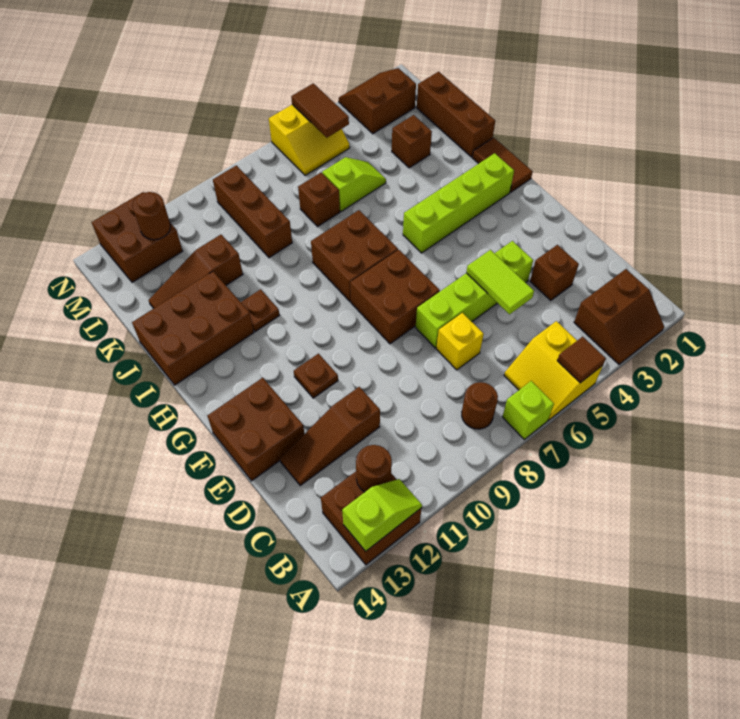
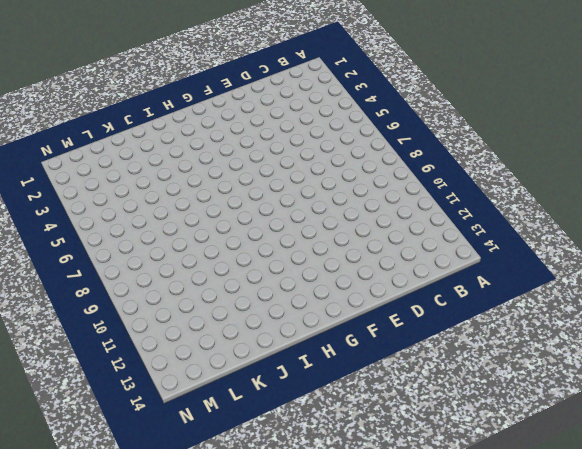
none -> brown slope A2:B3 level 1 top B
none -> yellow slope A5:B6 level 1 top 5
none -> lime brick A7 level 1
none -> brown brick A12:B13 level 1

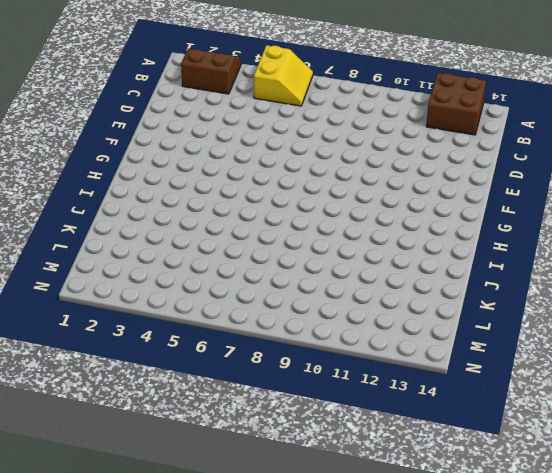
none -> lime brick A7 level 1
none -> brown round brick B8 level 1
none -> brown brick D3 level 1
none -> yellow brick D7 level 1

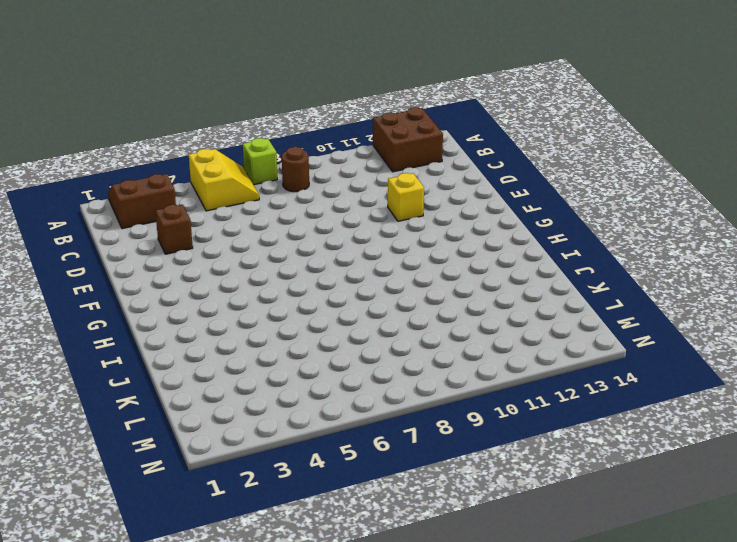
yellow brick E11 level 1 -> yellow brick D7 level 1
none -> brown slope D11:D13 level 1 top 11
none -> lime brick E4:E7 level 1
none -> brown brick E13:F14 level 1
none -> brown brick F7:G8 level 1

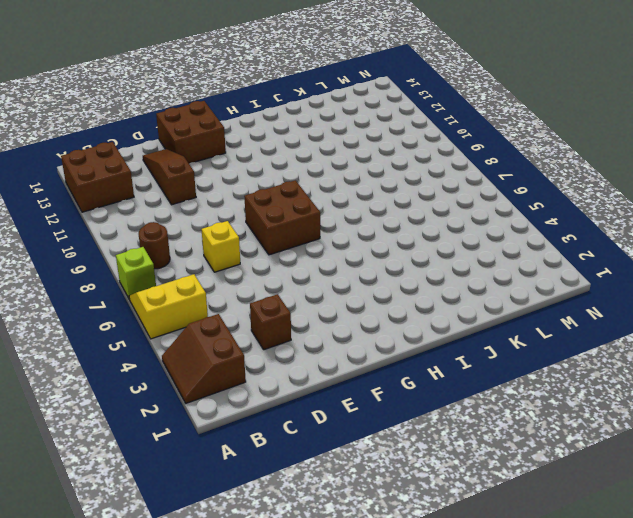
none -> lime brick E4:E7 level 1
none -> brown plate F11 level 1
none -> brown tile H1:I1 level 1
none -> lime brick H2:H5 level 1

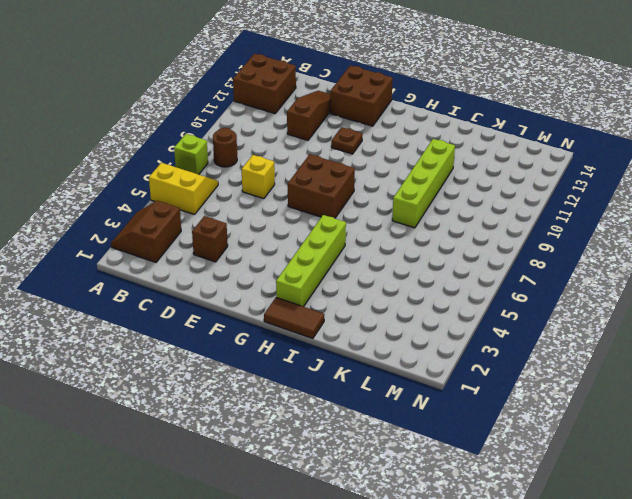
lime brick J8:J11 level 1 -> lime brick E4:E7 level 1
none -> brown brick H7:I8 level 1
none -> brown plate I11 level 1
none -> brown brick I12:J14 level 1
none -> brown brick J1:L1 level 1

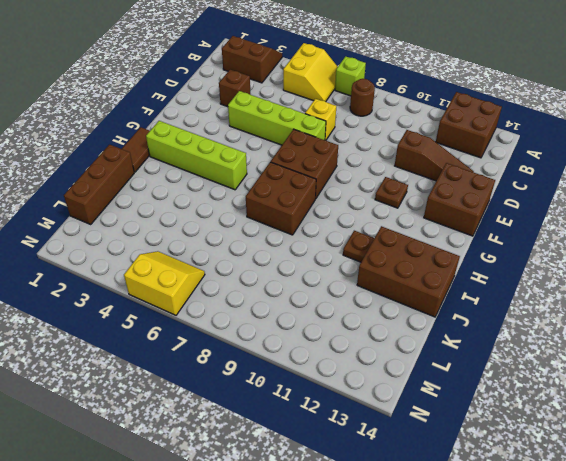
none -> brown brick K3 level 1
none -> lime slope K5:K6 level 1 top 6
none -> brown brick K7 level 1
none -> brown brick K9:M9 level 1

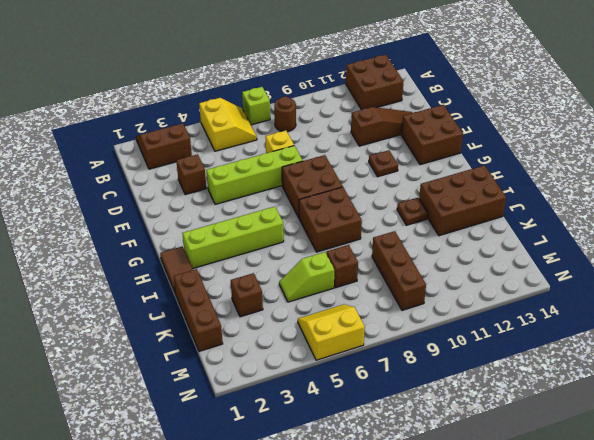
none -> brown slope K11:K13 level 1 top 11
none -> brown slope M2:N3 level 1 top M
none -> brown brick M12:N13 level 1
none -> brown tile A5 level 2

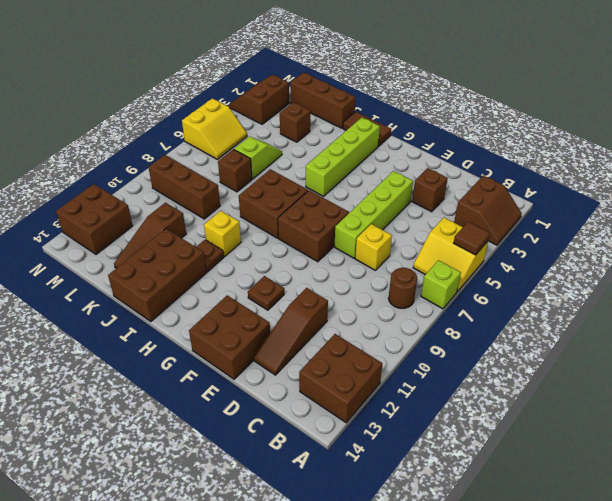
yellow brick I10 level 1 -> none
none -> lime slope A12:A13 level 2 top 13
none -> brown round brick B12 level 2
none -> lime tile D5:E5 level 2
none -> brown tile M5:N5 level 2

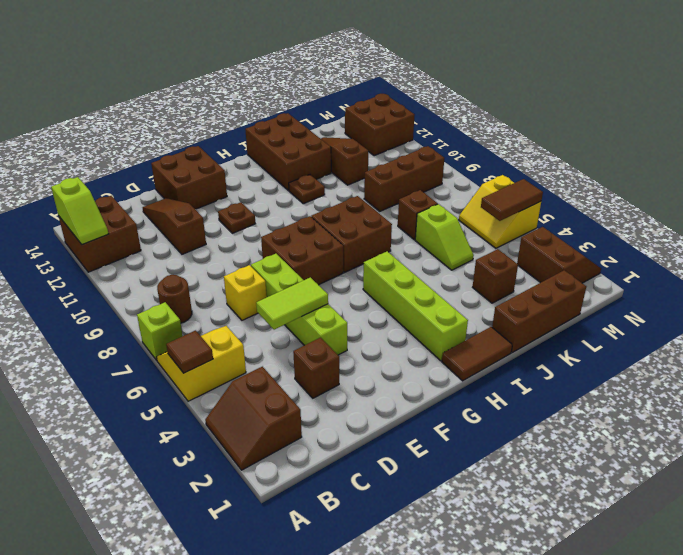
none -> brown round brick B12 level 2
none -> brown round brick M12 level 2

